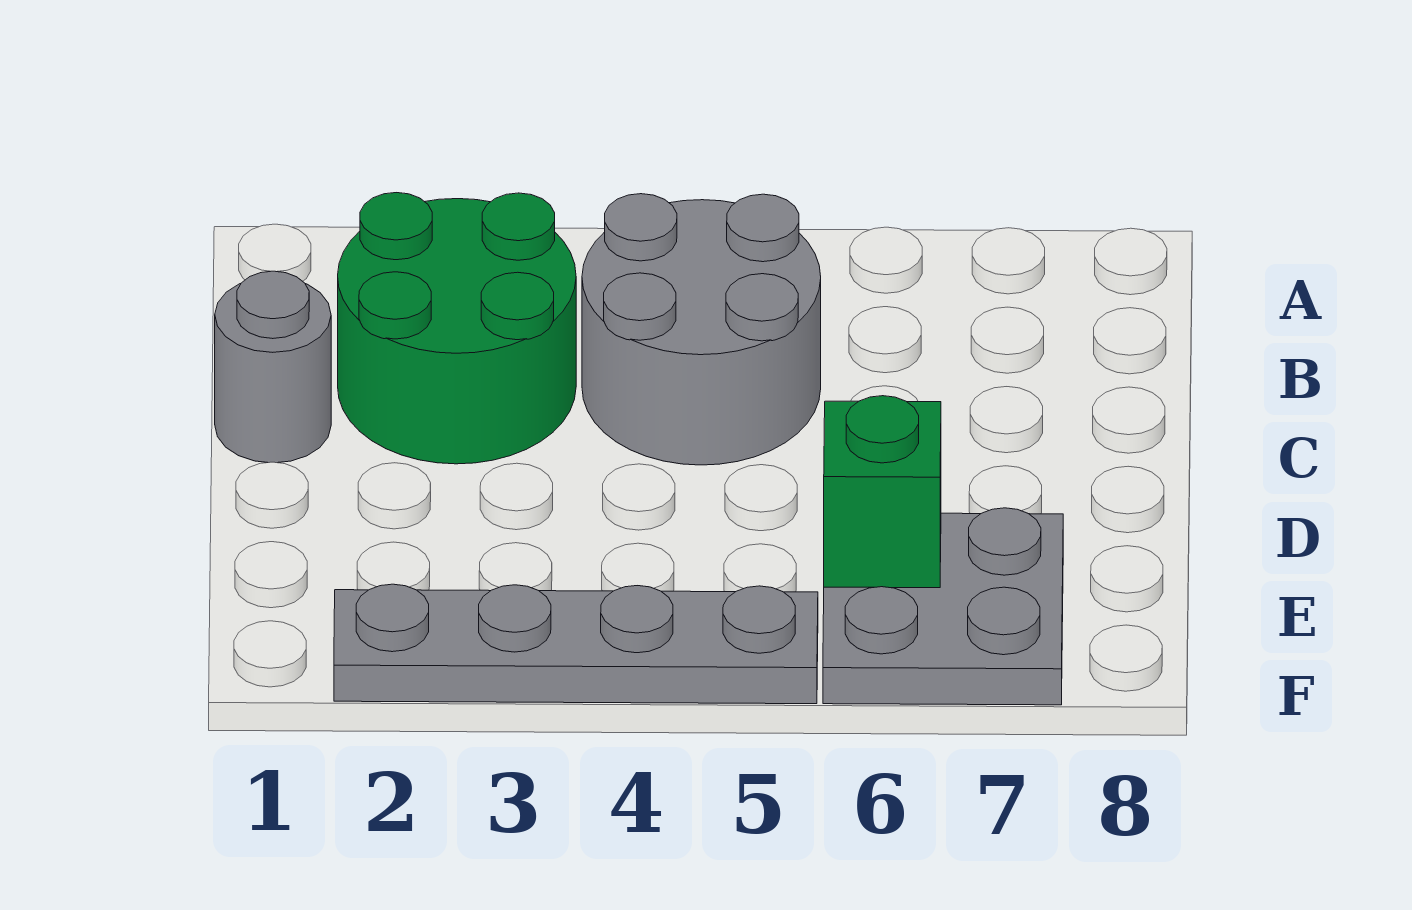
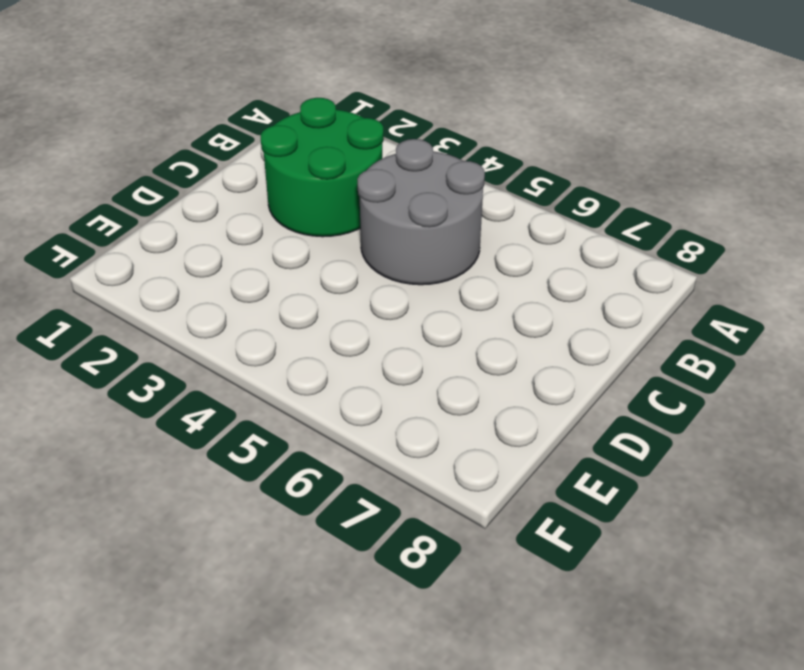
none -> grey round brick C1 level 1
none -> grey plate E6:F7 level 1

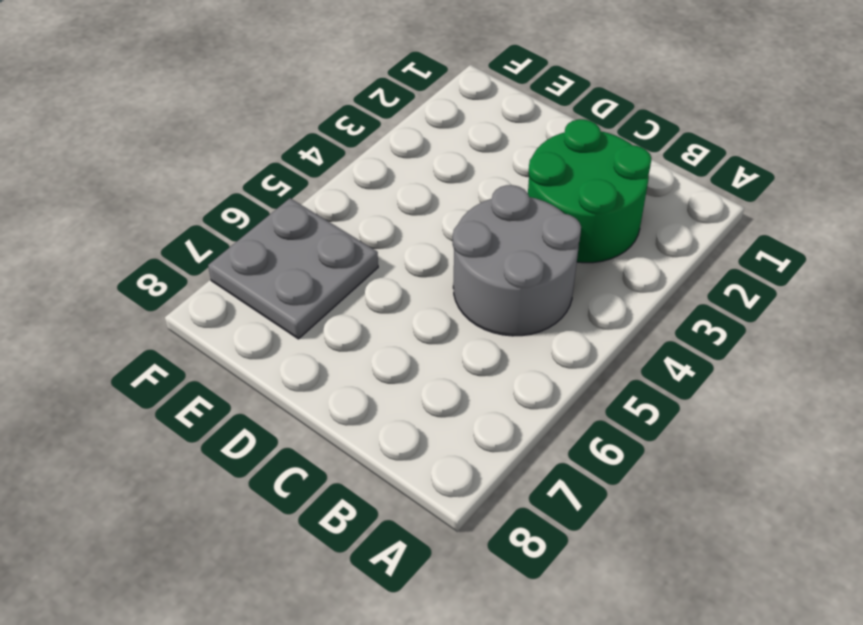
none -> grey round brick C1 level 1
none -> grey plate F2:F5 level 1

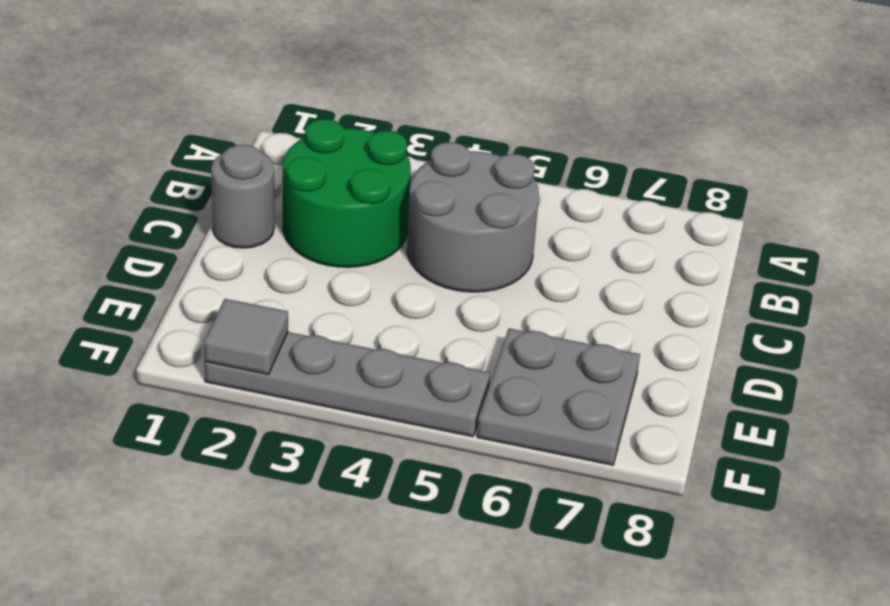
grey tile F2 level 2 -> none
none -> green brick E6 level 2

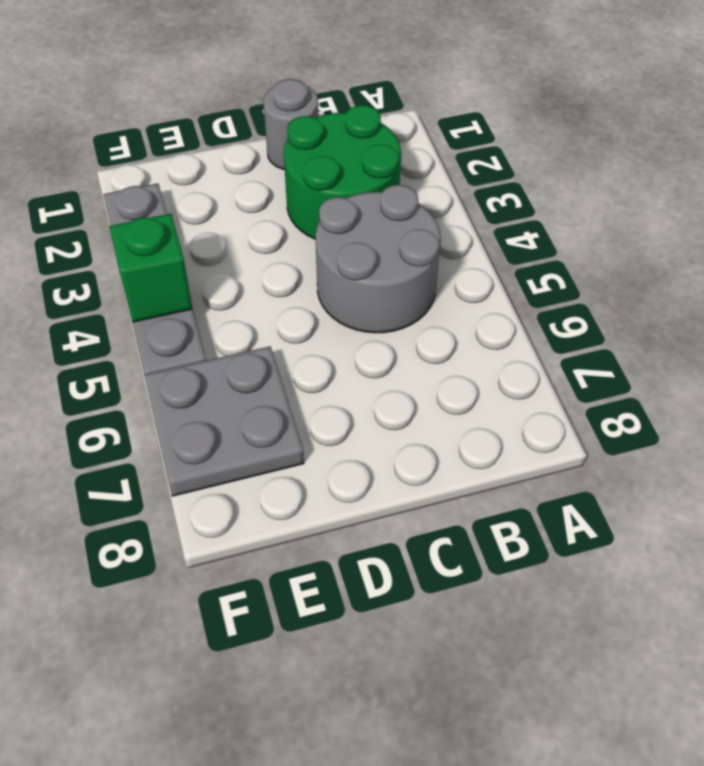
green brick F4 level 2 -> green brick E6 level 2

